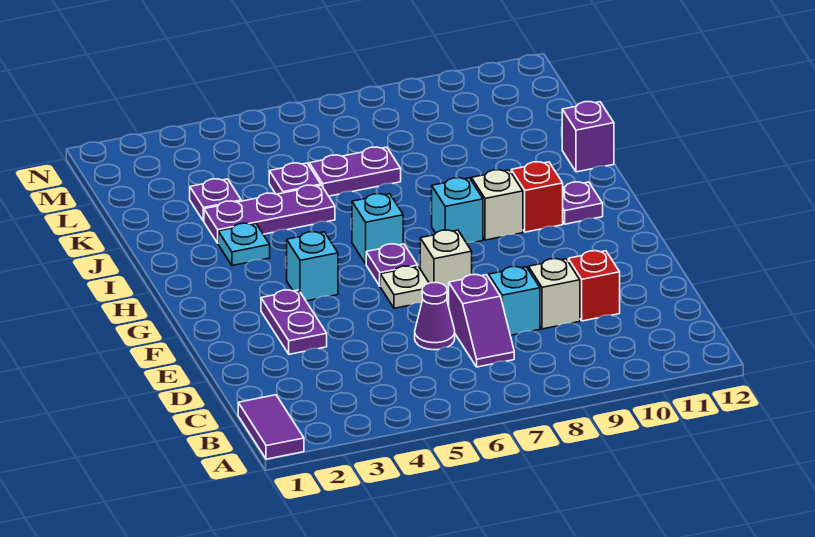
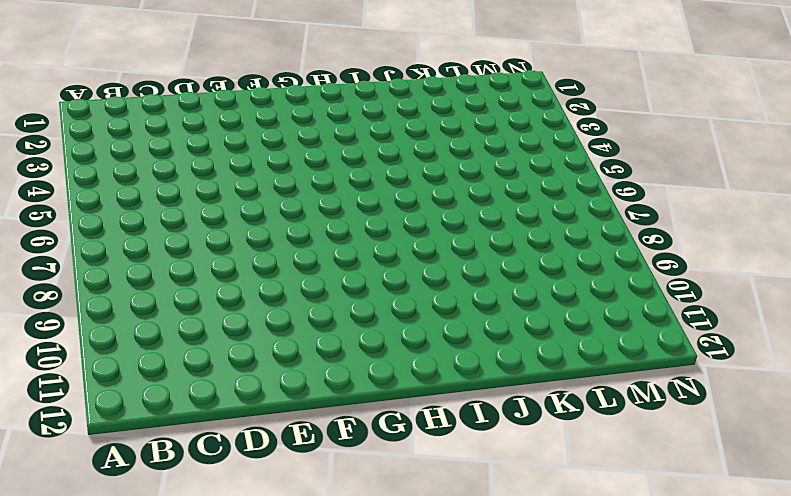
none -> purple tile A1:B1 level 1
none -> purple slope C7:D7 level 1 top D
none -> purple cone D6 level 1

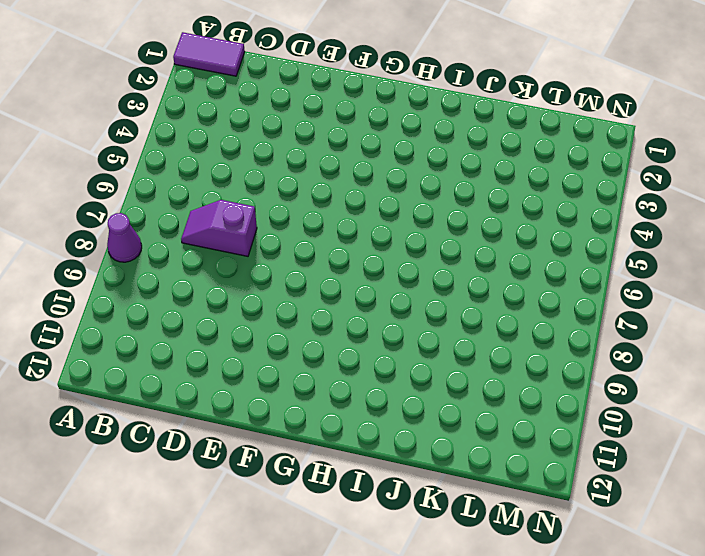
purple cone A8 level 1 -> purple cone D6 level 1
none -> cyan brick D8 level 1
none -> white brick D9 level 1
none -> red brick D10 level 1

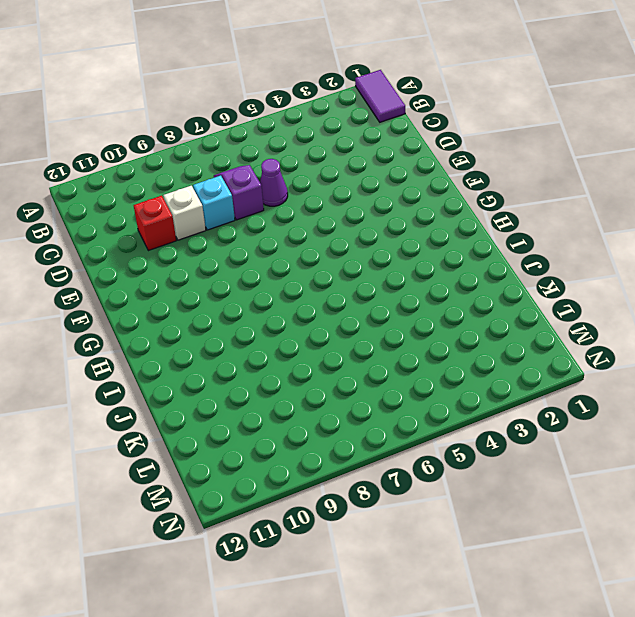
none -> purple plate E3:F3 level 1
none -> white plate F6 level 1
none -> white brick F7 level 1

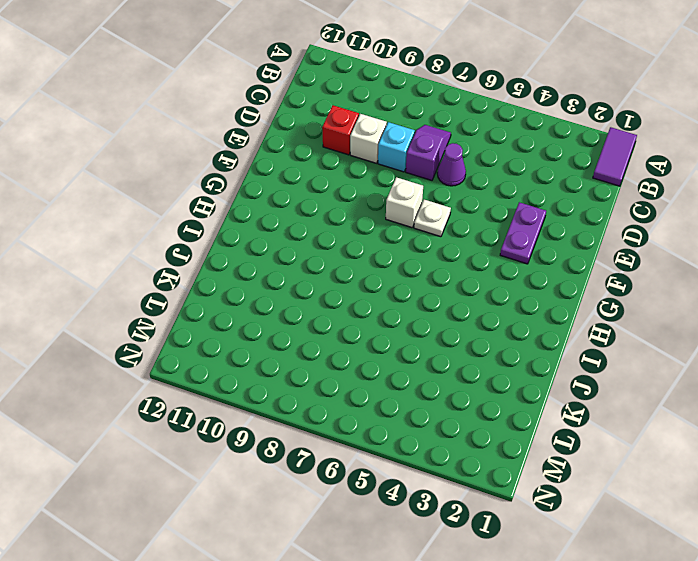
none -> cyan brick G4 level 1
none -> purple plate G6 level 1
none -> cyan brick H6 level 1

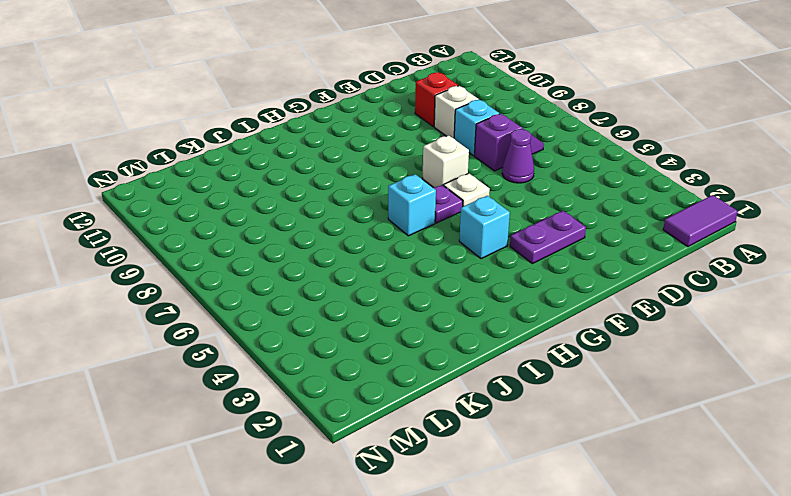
none -> cyan brick H8 level 1
none -> white brick H9 level 1
none -> red brick H10 level 1

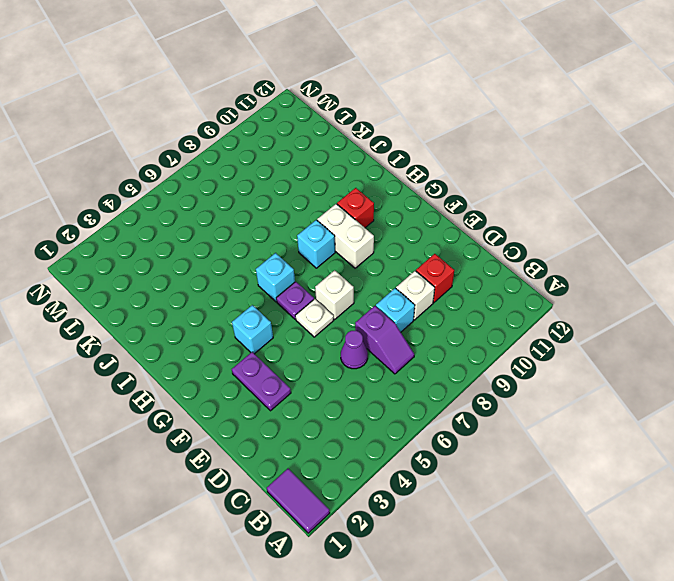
white brick G9:H9 level 1 -> white brick H9 level 1
none -> purple plate H11 level 1
none -> cyan plate I3 level 1
none -> purple plate J3:J5 level 1

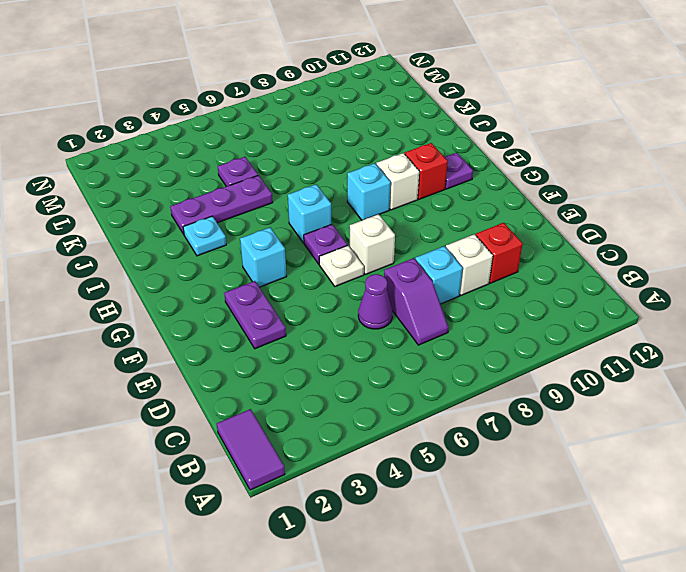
none -> purple brick J12 level 1
none -> purple plate K3 level 1
none -> purple plate K6:K7 level 1

